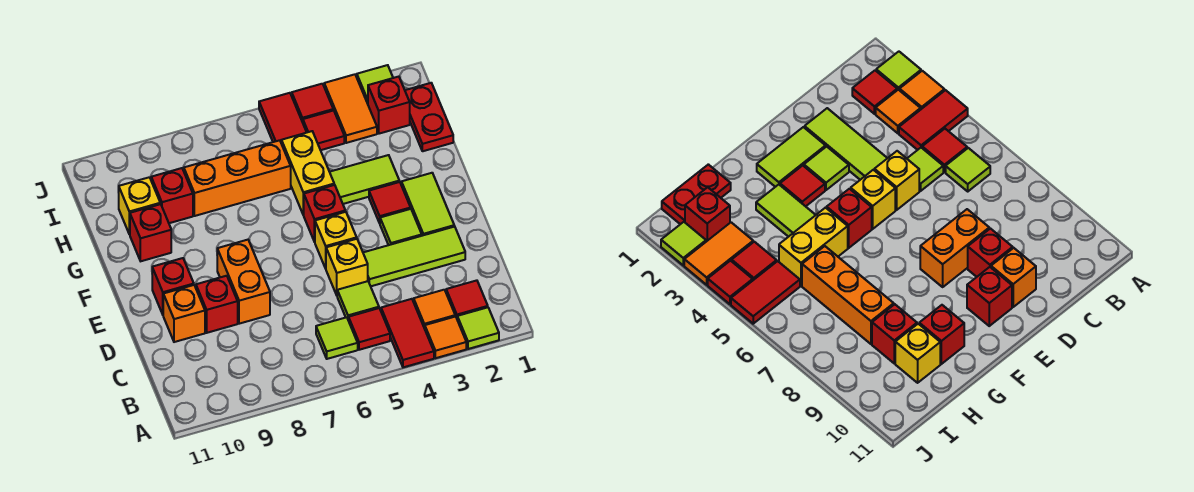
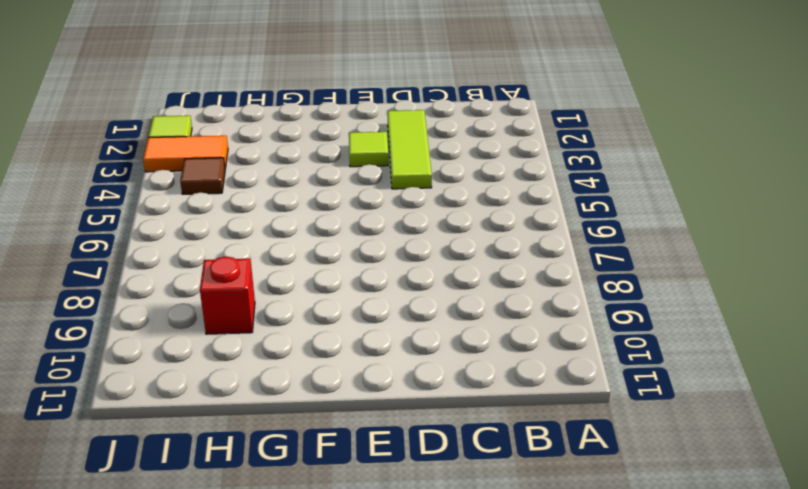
brown tile I4 level 1 -> red tile I4 level 1
none -> lime tile A2 level 1
none -> orange tile A3 level 1
none -> red tile A4:B4 level 1
none -> red tile B2 level 1

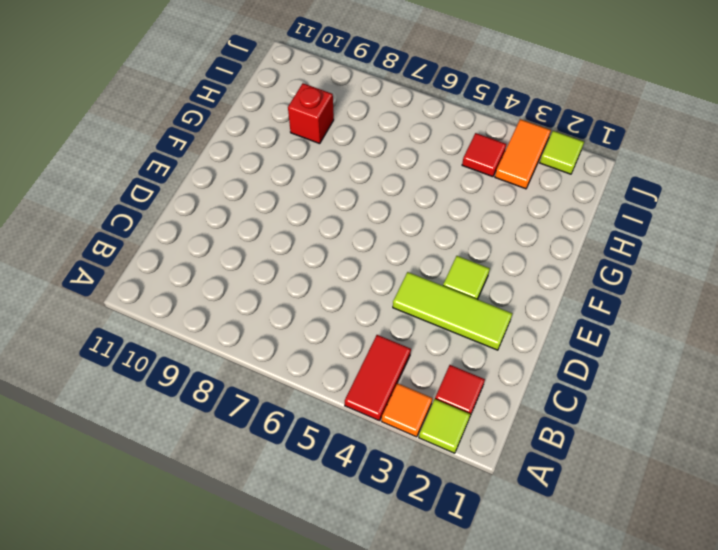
none -> orange tile B3 level 1
none -> red tile B5 level 1
none -> lime tile B6 level 1
none -> lime tile C5 level 1

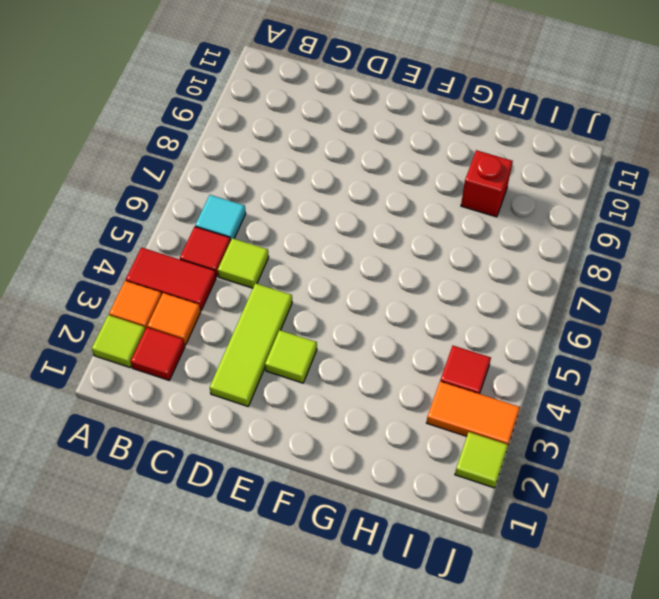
cyan tile B6 level 1 -> lime tile B6 level 1
none -> yellow brick D5 level 1
none -> orange brick D8:E8 level 1
none -> red brick D9 level 1
none -> orange brick D10 level 1

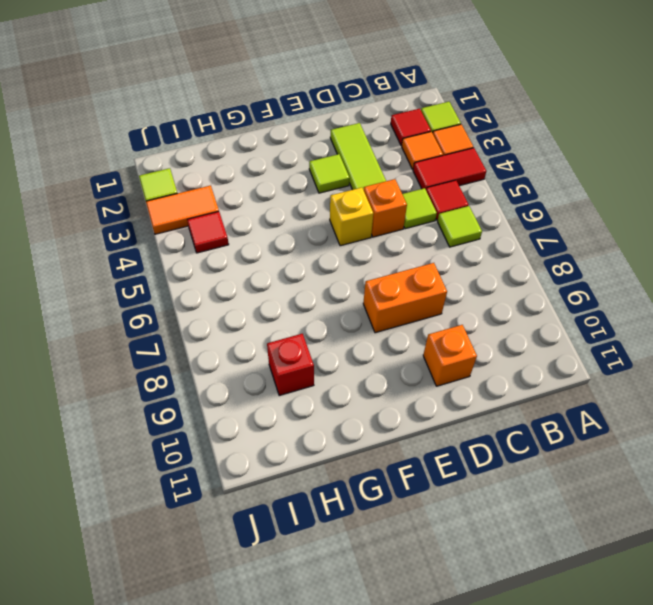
orange brick D5 level 1 -> yellow brick D5 level 1
none -> red brick D9 level 1
none -> lime tile E2:F2 level 1
none -> red brick E10 level 1
none -> red tile F3 level 1

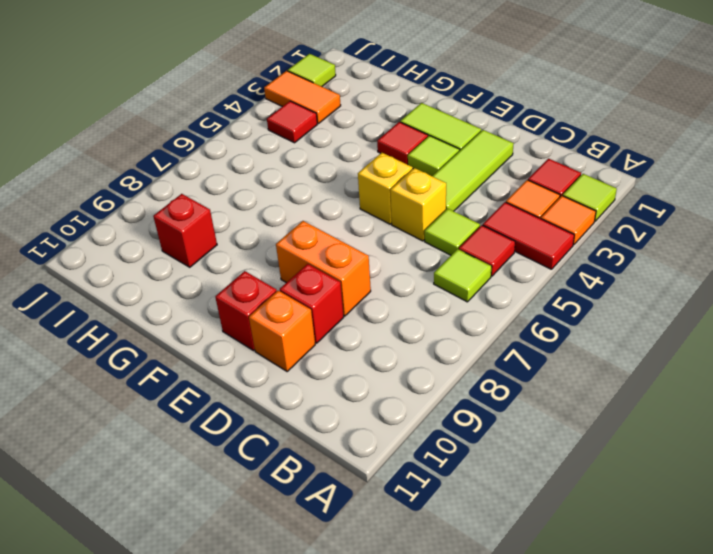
none -> red brick F5 level 1
none -> lime tile G3:G4 level 1
none -> yellow brick G5:H5 level 1
none -> red brick G10 level 1

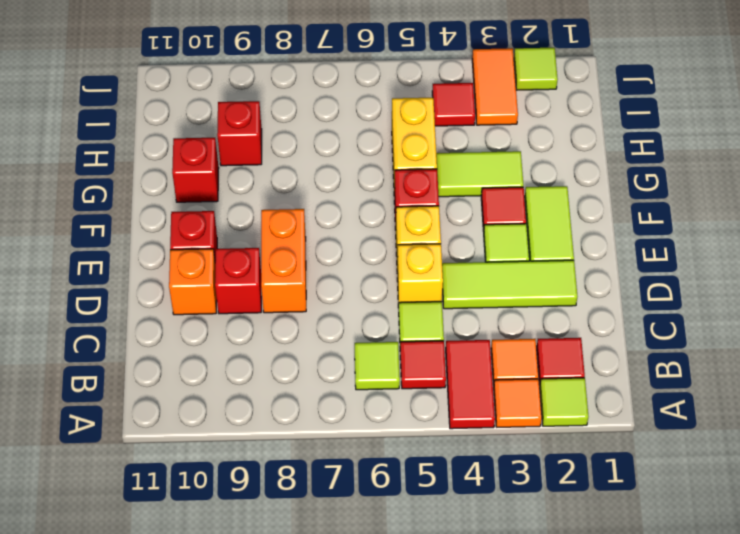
none -> red plate H1:I1 level 1
none -> orange brick H6:H8 level 1
none -> yellow brick H10 level 1
none -> red brick I2 level 1

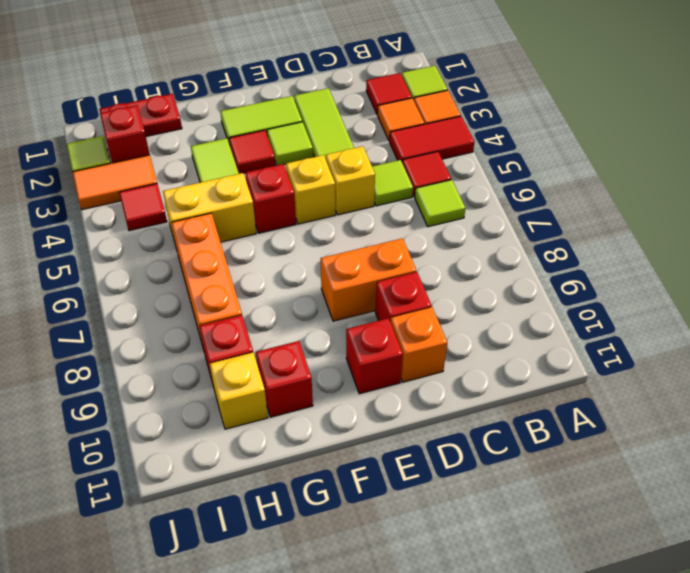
none -> red tile I5:J5 level 1
none -> red tile J4 level 1

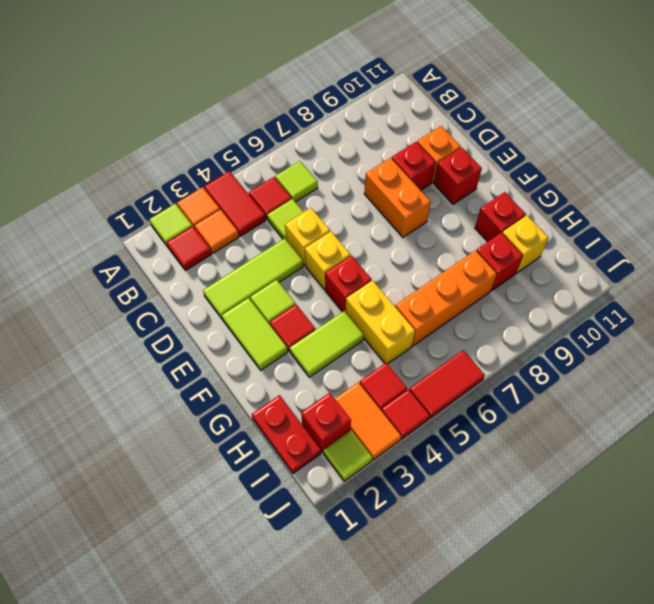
red tile J5:J6 level 1 -> red tile I5:J5 level 1

